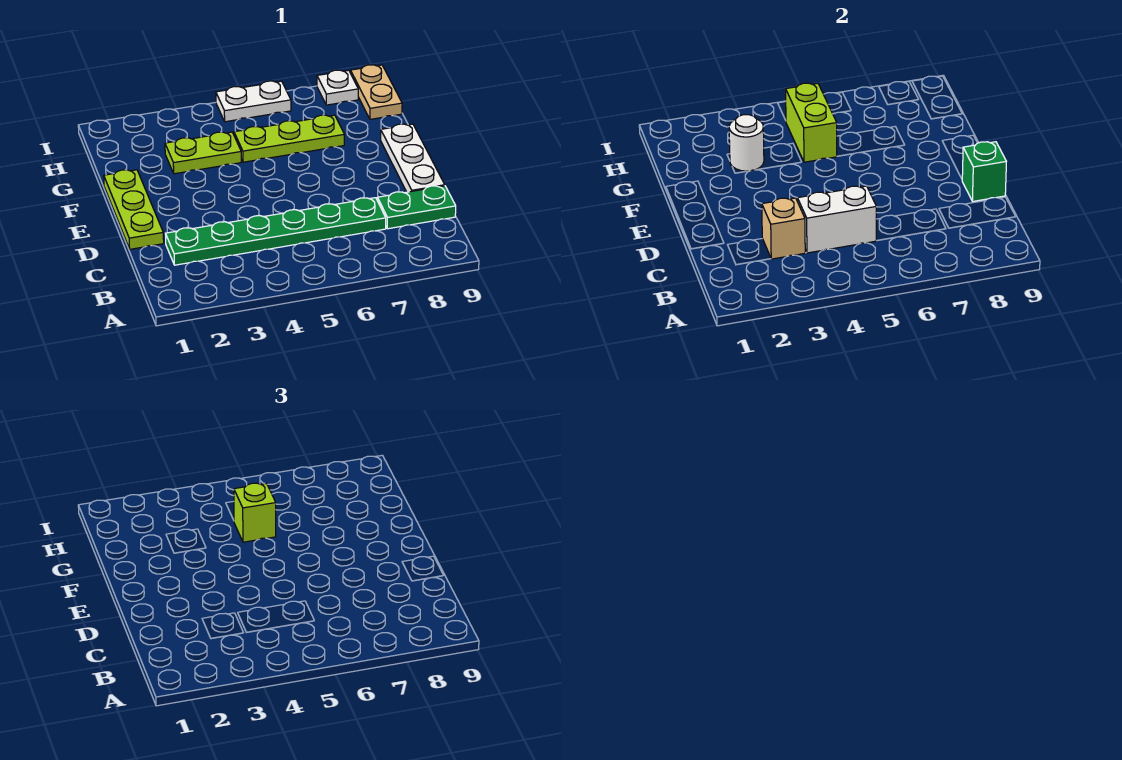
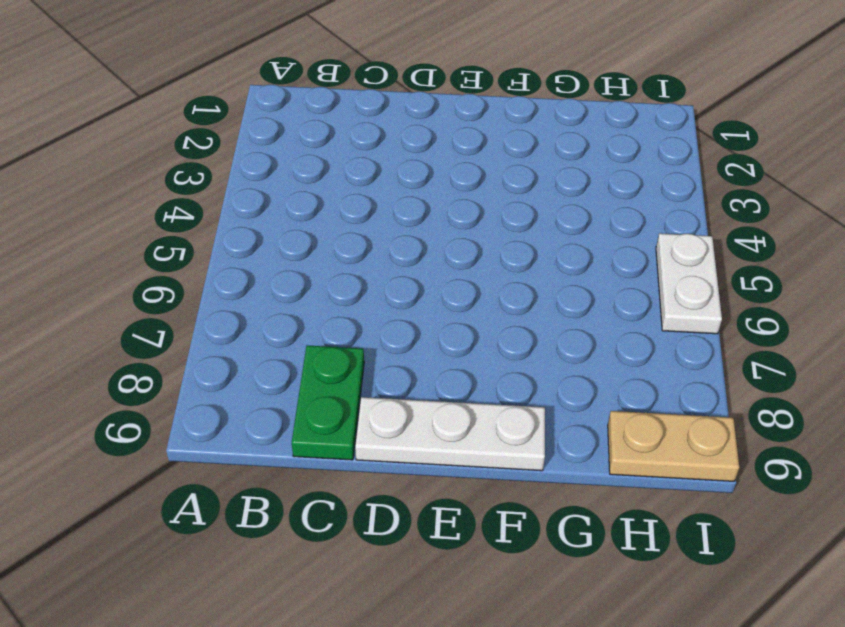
none -> green plate C2:C7 level 1
none -> lime plate D1:F1 level 1
none -> lime plate G3:G4 level 1

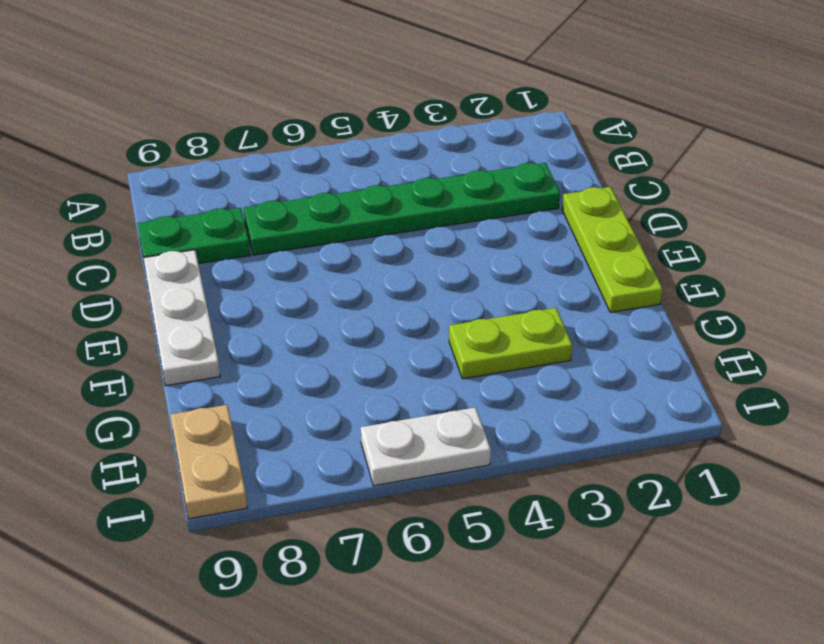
none -> lime plate G5:G7 level 1
none -> white plate I8 level 1
none -> tan brick C3 level 2

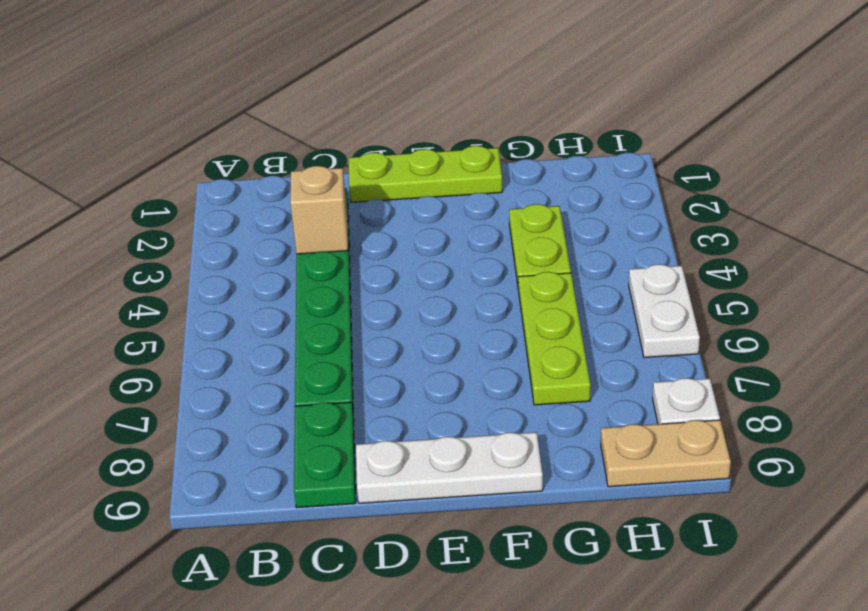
none -> white brick C4:C5 level 2
none -> green brick D9 level 2
none -> white round brick G3 level 2

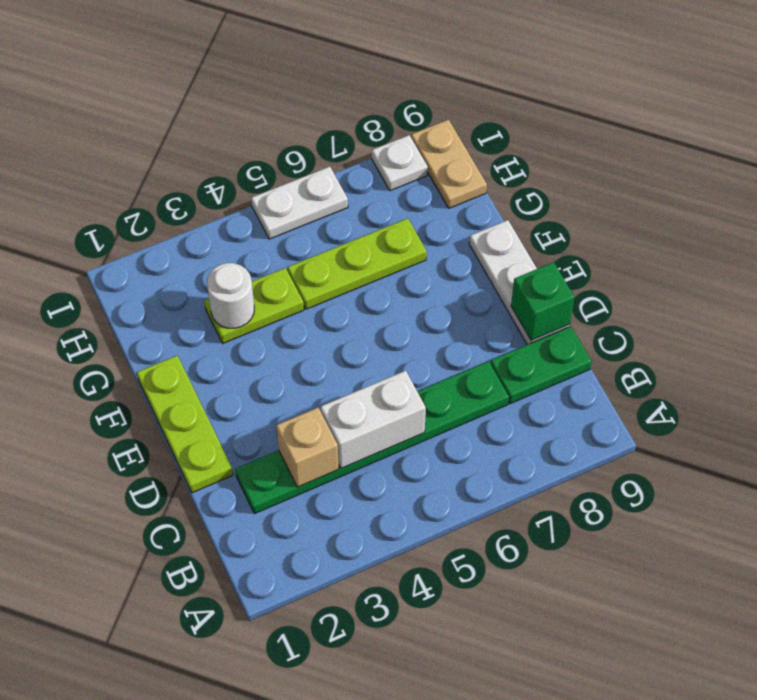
none -> lime brick G5:H5 level 2
none -> lime brick G5 level 3

